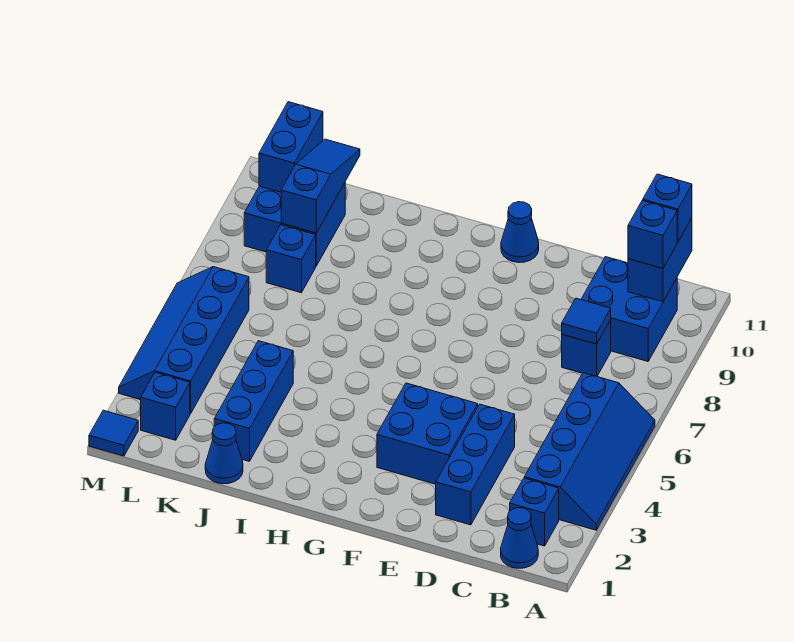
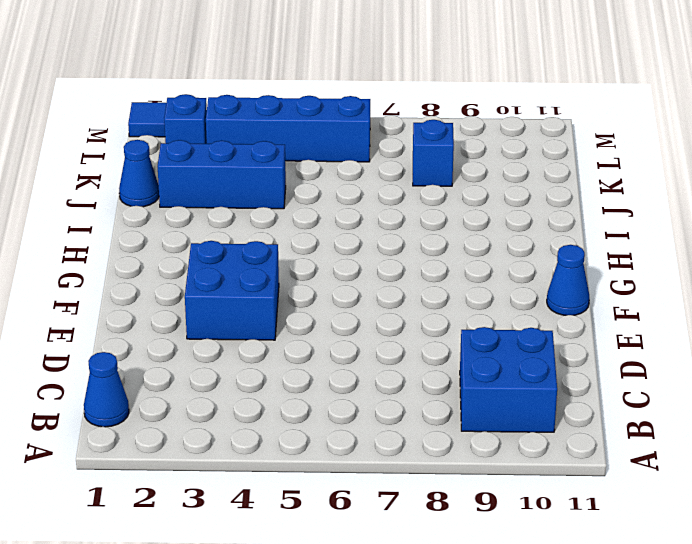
none -> blue slope A3:B6 level 1 top B
none -> blue brick B2 level 1
none -> blue brick C8 level 1

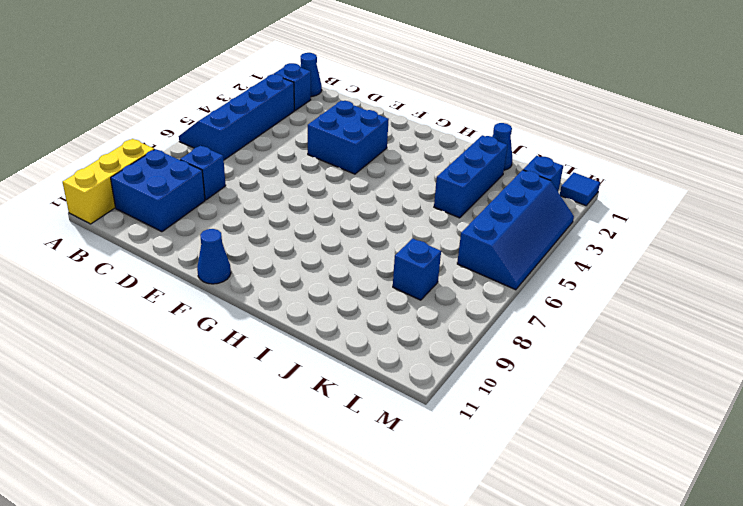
yellow brick A9:A11 level 1 -> none
none -> blue brick D2:D4 level 1
none -> blue brick K9:L10 level 1
none -> blue brick B10:B11 level 2

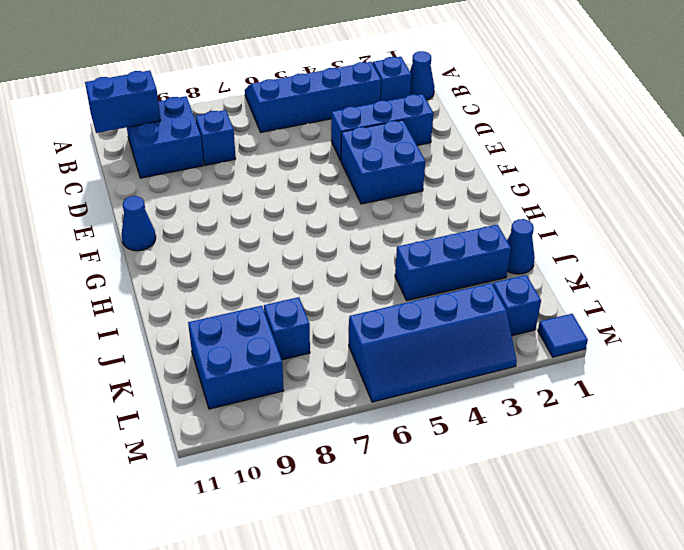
none -> blue tile C8 level 2
none -> blue slope K9:K11 level 2 top 9
none -> blue brick L10:L11 level 2

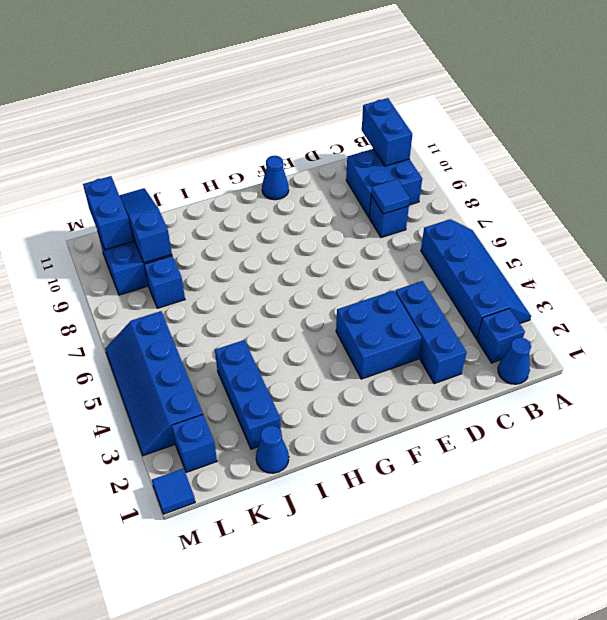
none -> blue brick B10 level 3
none -> blue brick B11 level 3

